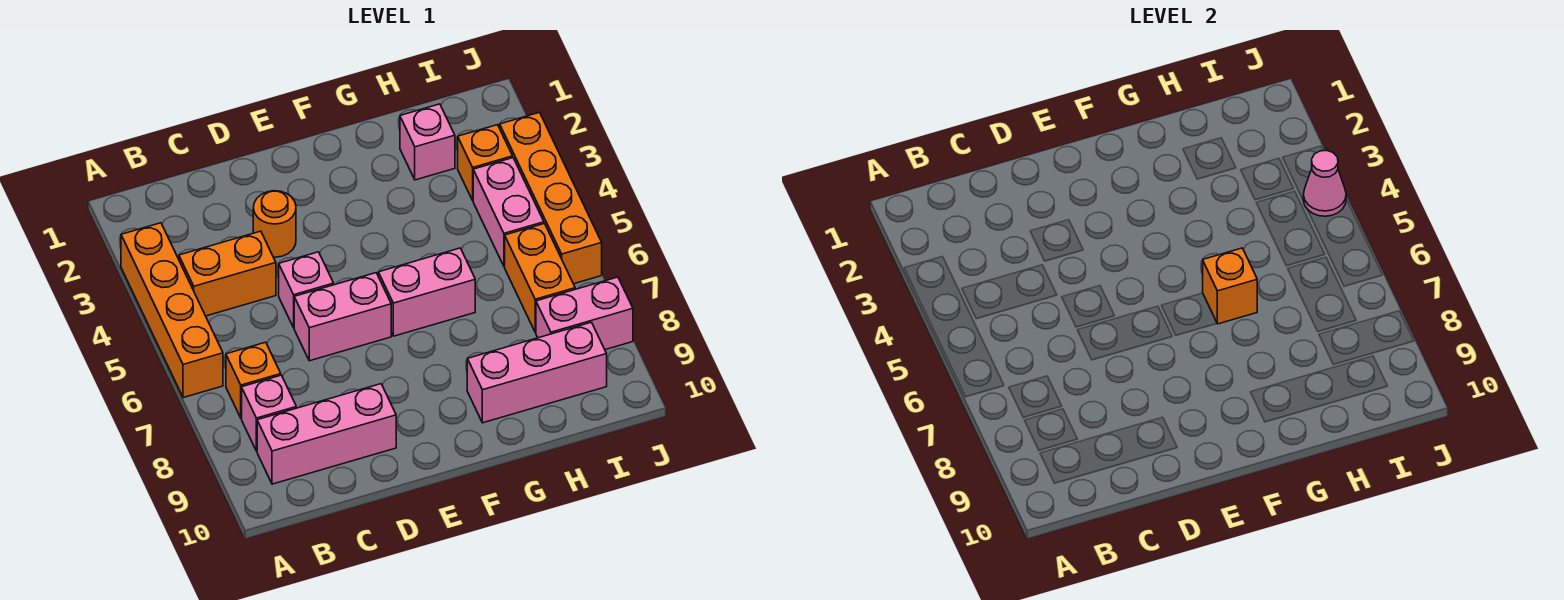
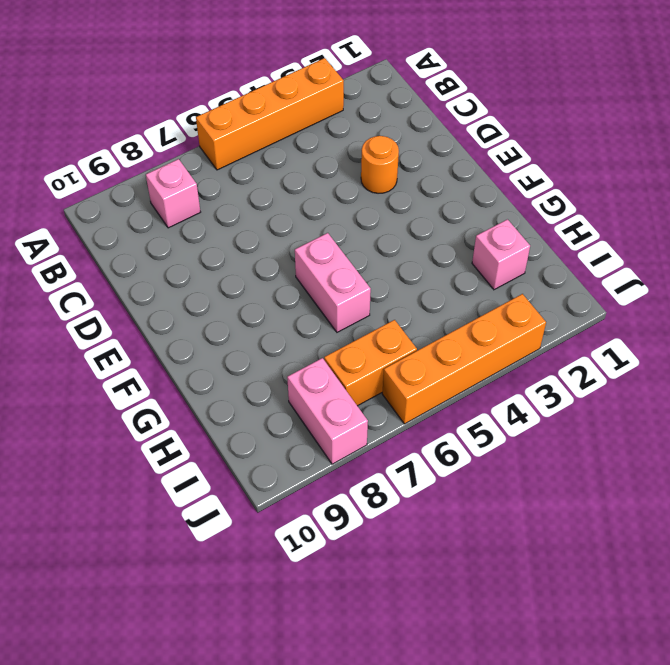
none -> orange brick B4:C4 level 1
none -> orange brick B7 level 1
none -> pink brick B9:D9 level 1

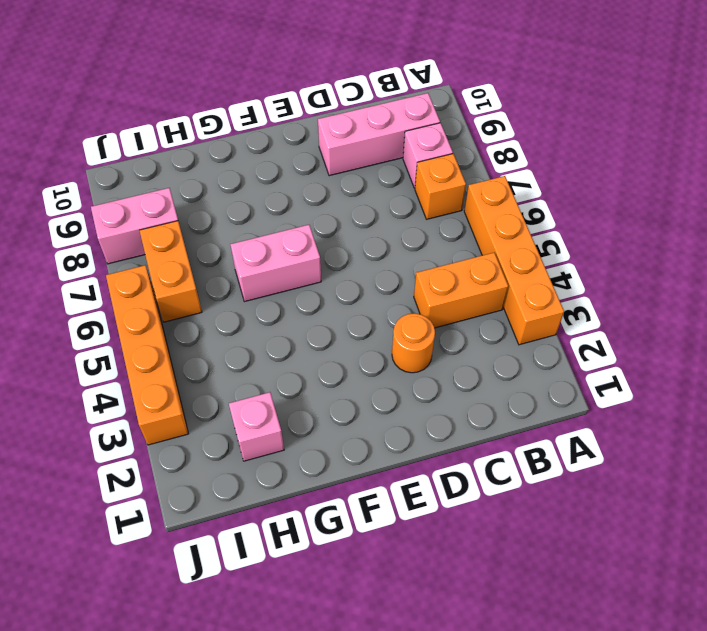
none -> pink brick D5 level 1
none -> pink brick D6:E6 level 1
none -> pink brick G9:I9 level 1

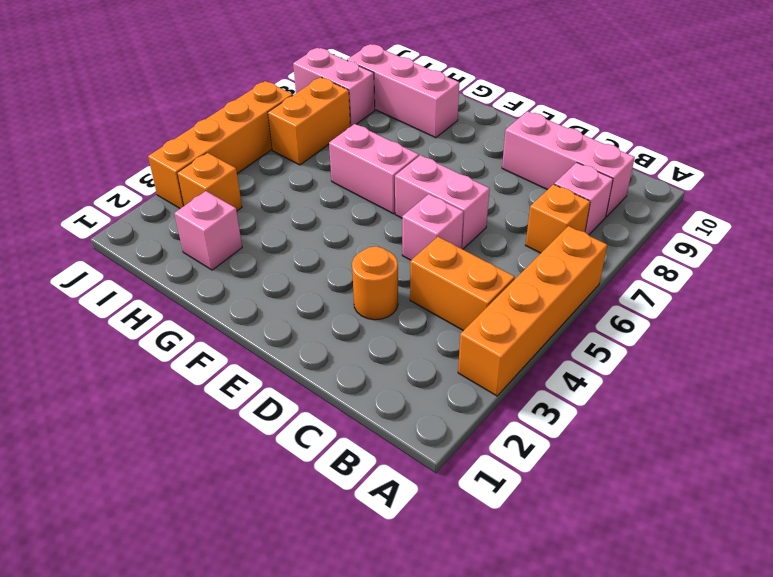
none -> pink brick I4:I5 level 1
none -> orange brick G6 level 2
none -> pink cone J4 level 2

